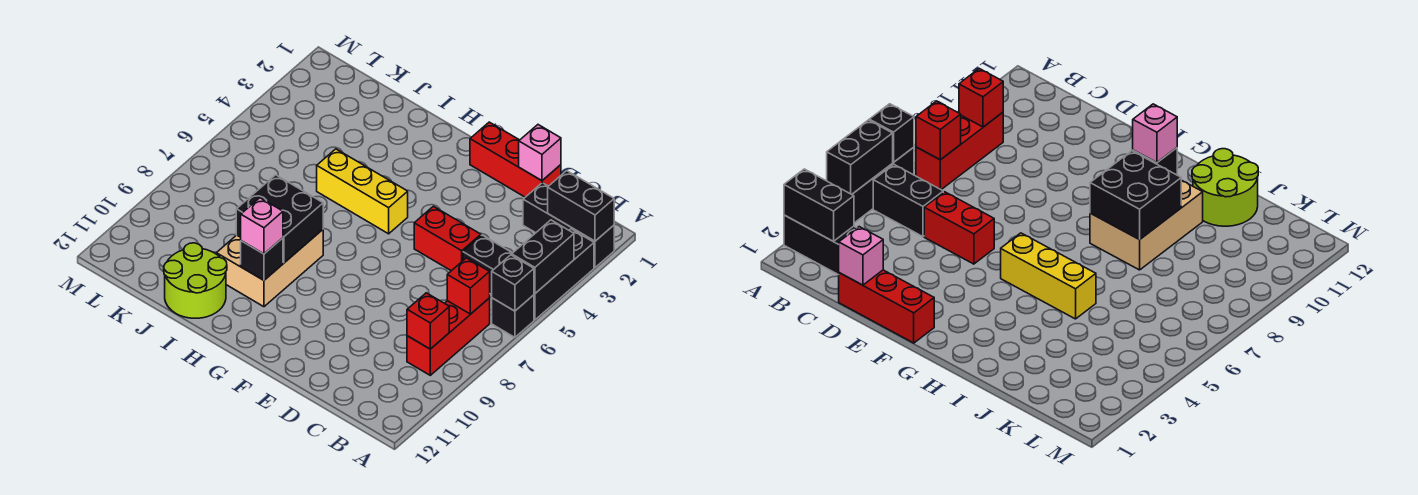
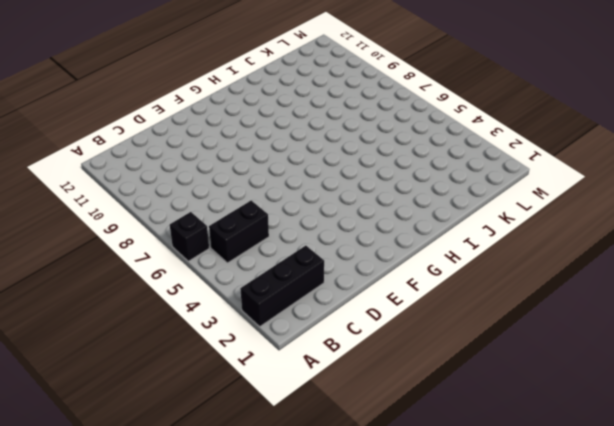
none -> black brick A3:A5 level 1
none -> red brick B7:B9 level 1
none -> red brick D1:F1 level 1

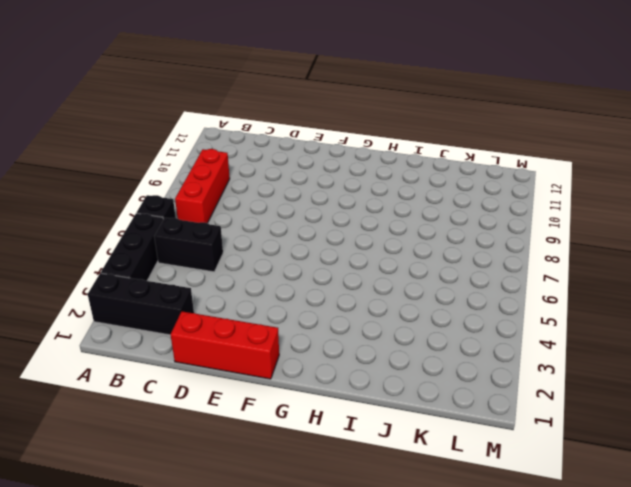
none -> red brick D5:E5 level 1
none -> yellow brick G5:I5 level 1
none -> tan brick H8:I10 level 1

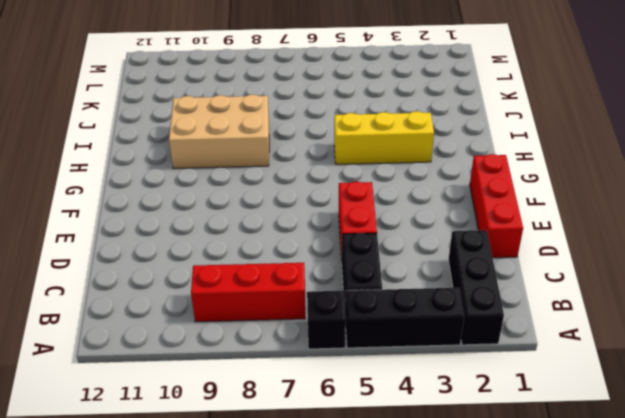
yellow brick H3:H5 level 1 -> yellow brick G5:I5 level 1
none -> lime round brick I11:J12 level 1
none -> black brick A2:B2 level 2
none -> black brick A4:A5 level 2

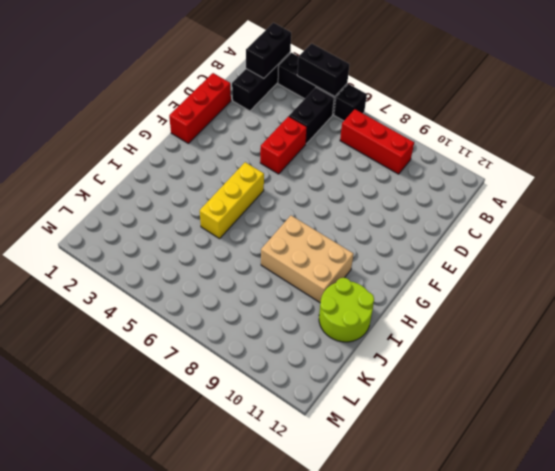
none -> black brick A6 level 2
none -> red brick B7 level 2
none -> red brick B9 level 2

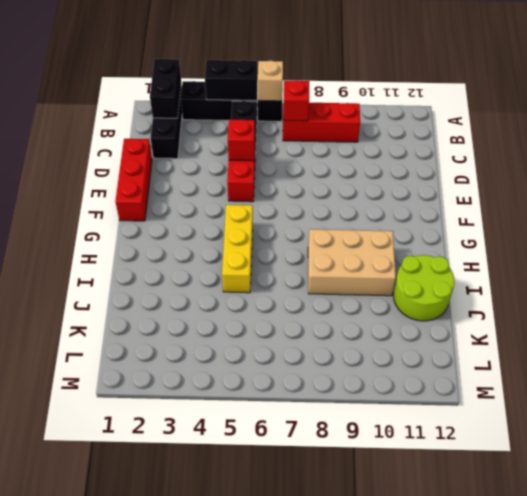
tan brick A6 level 2 -> black brick A6 level 2
red brick D5 level 2 -> red brick B9 level 2
none -> pink brick D1 level 2
none -> black brick H8:I9 level 2
none -> black brick H10 level 2

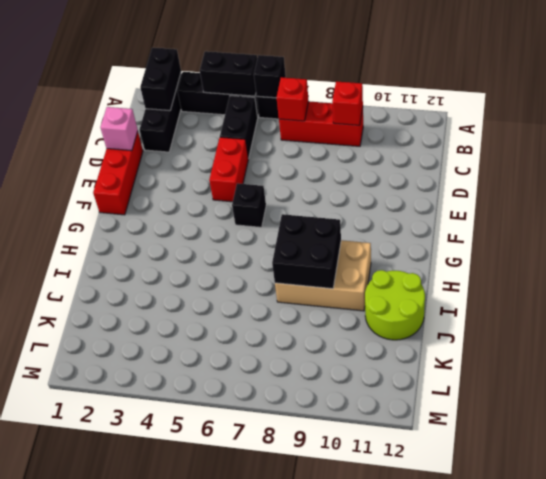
black brick F6 level 1 -> black brick H10 level 2
none -> yellow brick G5:I5 level 1
none -> pink brick H10 level 3

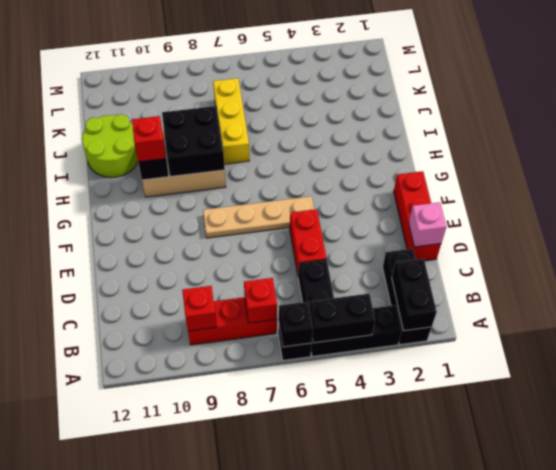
tan plate F5:F8 level 1 -> none
red brick H10 level 3 -> pink brick H10 level 3
yellow brick I7:K7 level 1 -> yellow brick G5:I5 level 1

